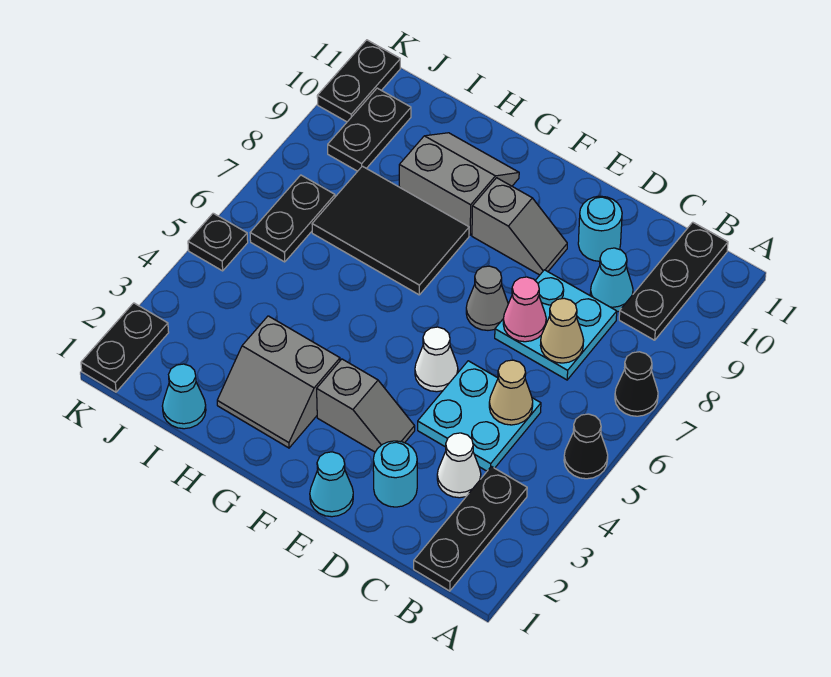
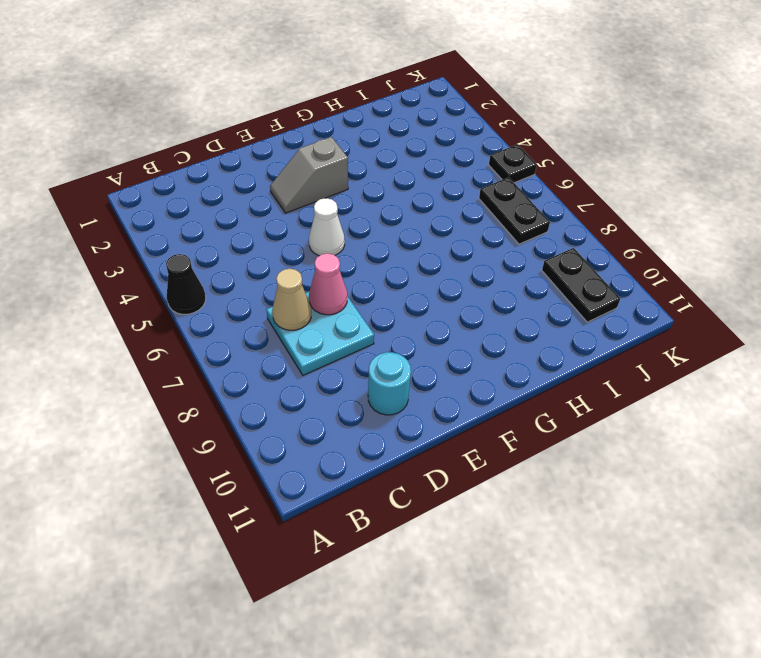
none -> black cone A7 level 1
none -> black plate B1:B3 level 1
none -> black plate B9:B11 level 1

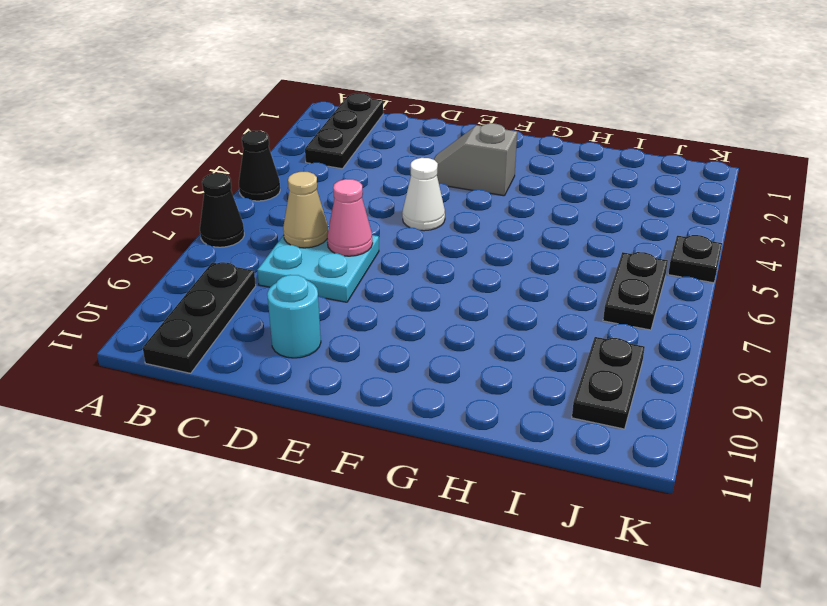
none -> white cone C3 level 1
none -> cyan plate C4:D5 level 1
none -> cyan cone C9 level 1

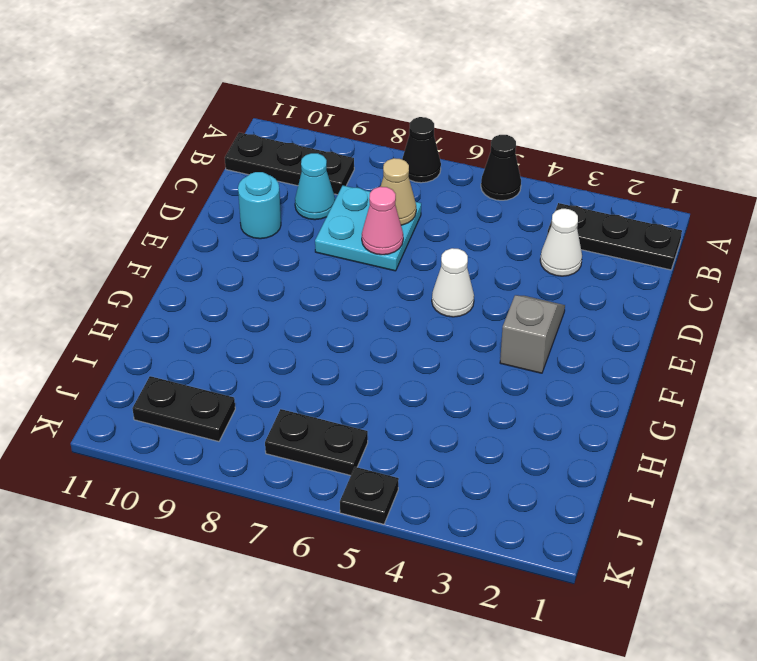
none -> cyan plate C4:D5 level 1
none -> cyan round brick D2 level 1
none -> cyan cone E1 level 1

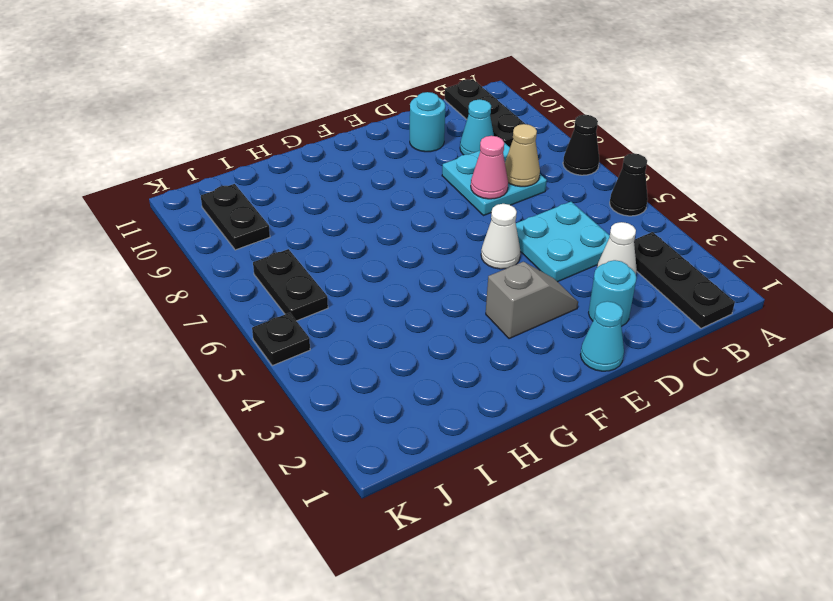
none -> grey cone E7 level 1
none -> grey slope E9:F9 level 1 top F
none -> grey slope G2:H3 level 1 top 3

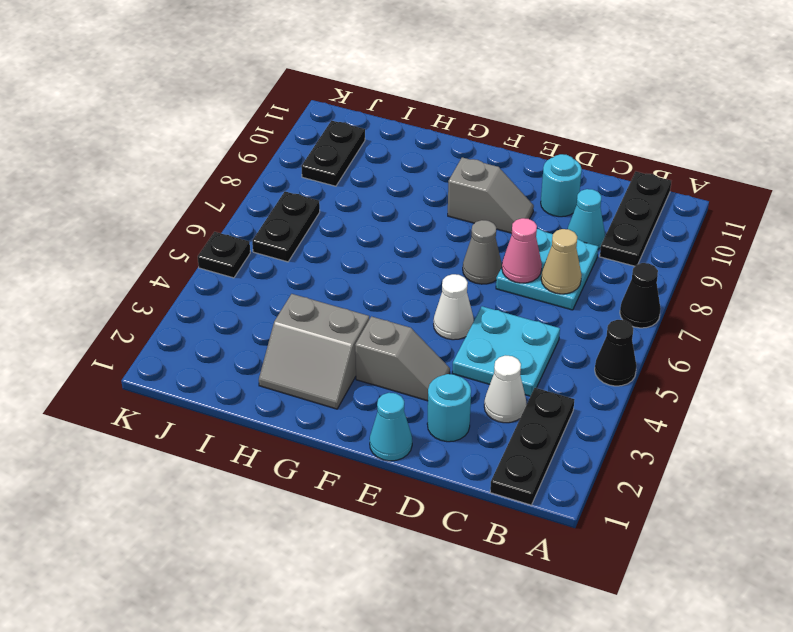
none -> black tile G7:I8 level 1
none -> grey slope G9:H10 level 1 top 9
none -> cyan cone I1 level 1

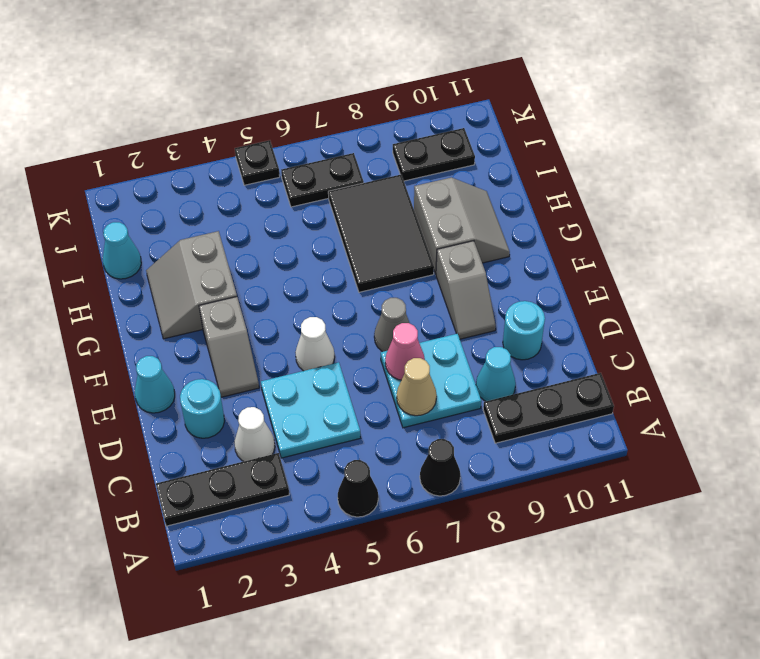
none -> black plate K1:K2 level 1
none -> black plate K10:K11 level 1
none -> tan cone C5 level 2

